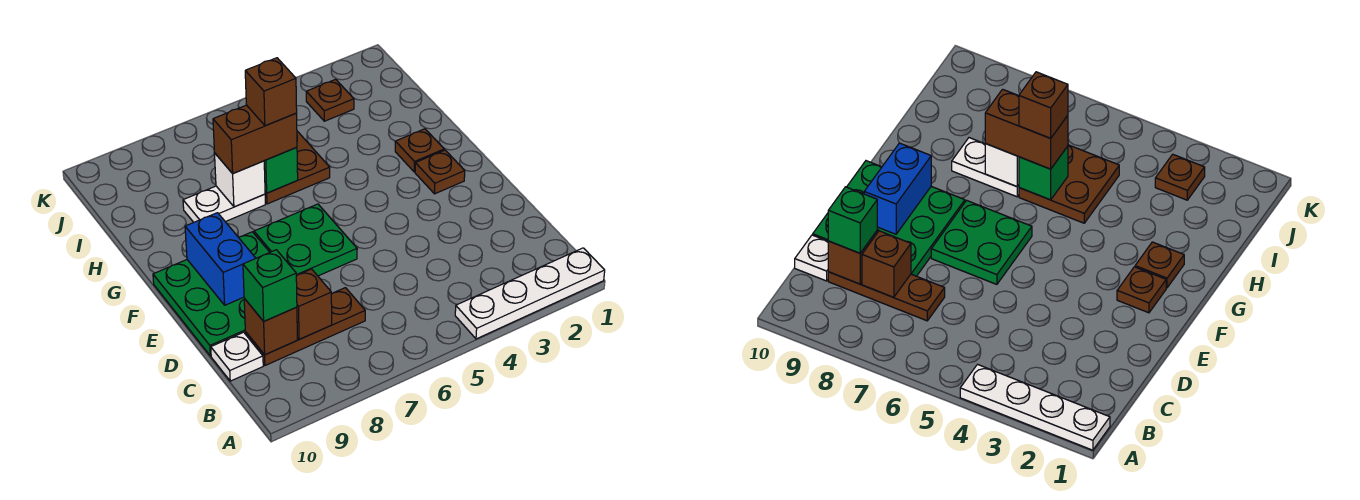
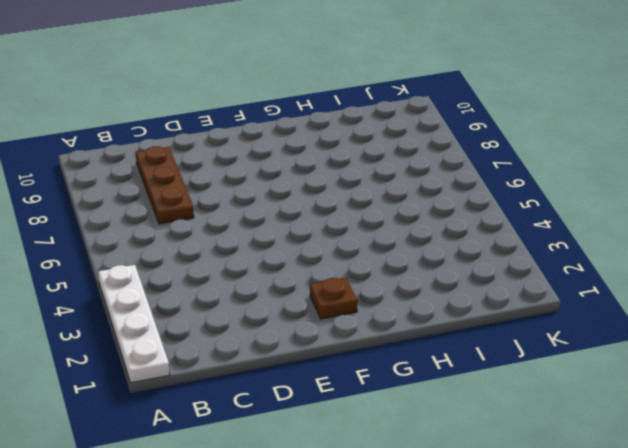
none -> white plate C10 level 1
none -> green plate D8:F10 level 1
none -> green plate E6:F7 level 1

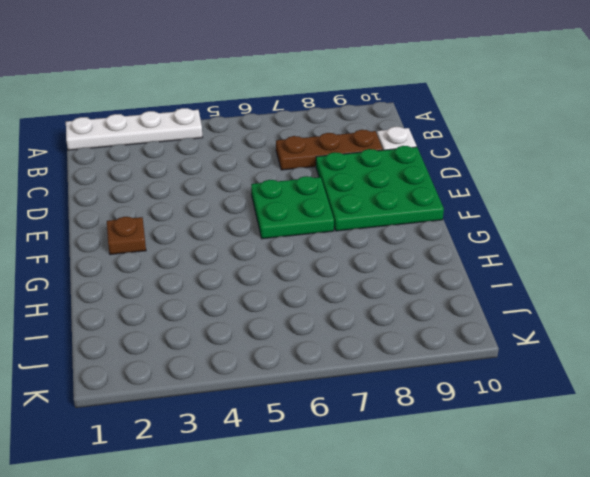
none -> brown plate G2 level 1
none -> brown plate H5:I6 level 1
none -> white plate H7:H8 level 1

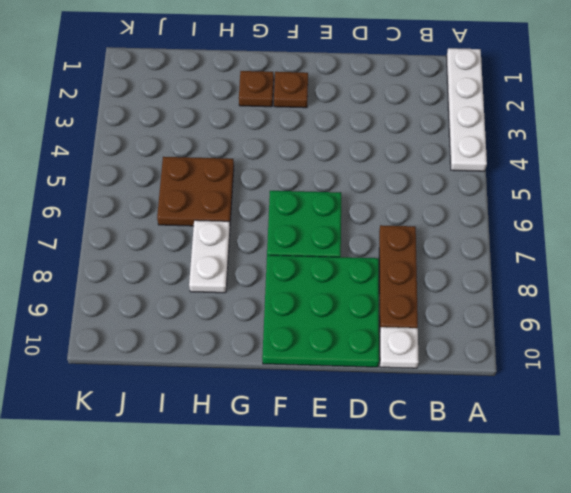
none -> brown plate J3 level 1
none -> brown brick C8 level 2
none -> brown brick C9 level 2

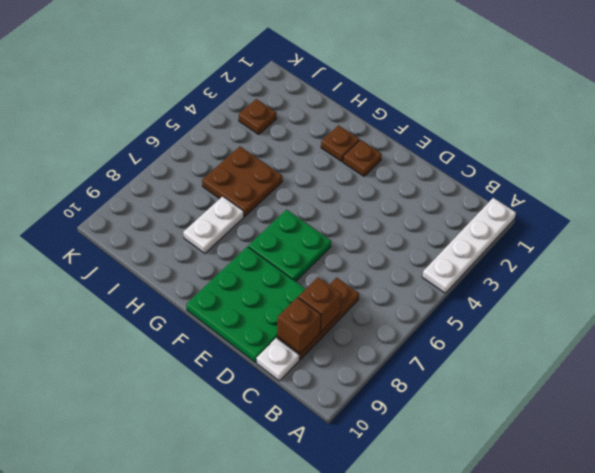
none -> blue brick E9:F9 level 2
none -> green brick H6 level 2
none -> white brick H7 level 2

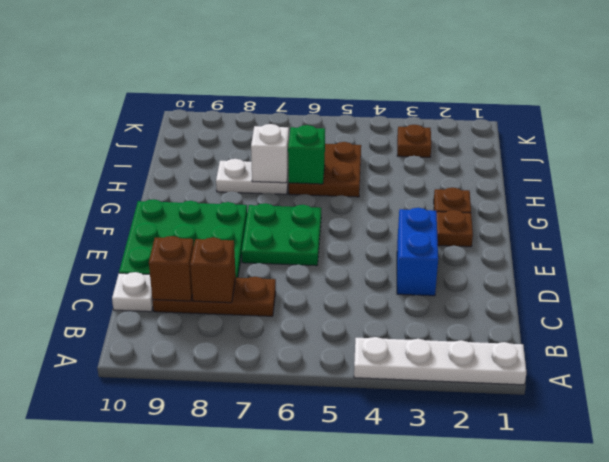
blue brick D3:E3 level 1 -> blue brick E9:F9 level 2
none -> green brick C9 level 3
none -> brown brick H6:H7 level 3
none -> brown brick H6 level 4

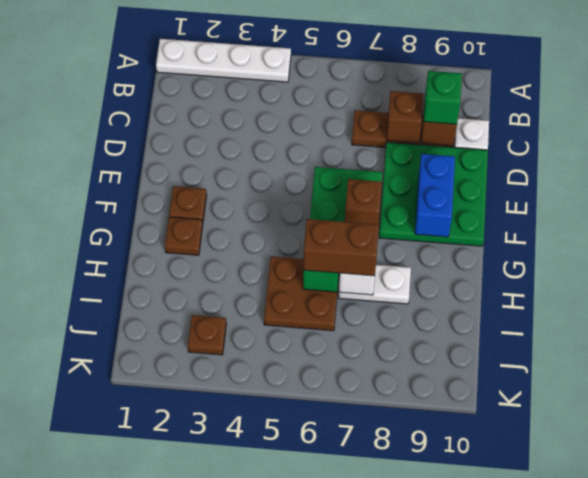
brown brick F7 level 2 -> brown brick H6 level 4

